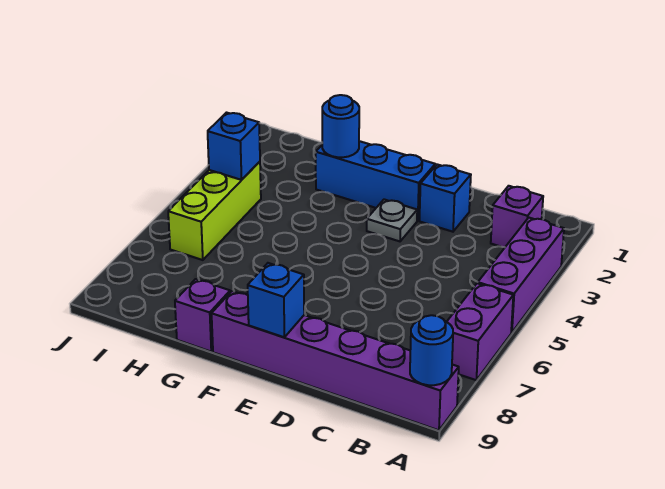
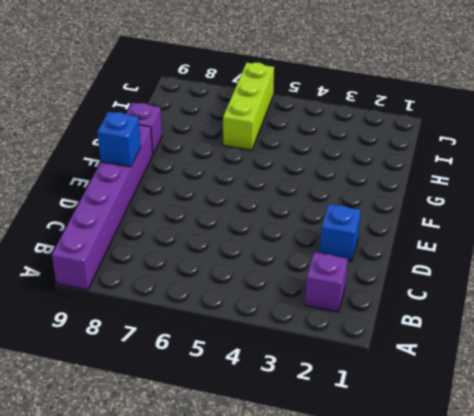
lime brick H6:J6 level 1 -> lime brick I4:I6 level 1
none -> purple brick A3:A5 level 1
none -> purple brick A6:A7 level 1
none -> blue brick E2:G2 level 1

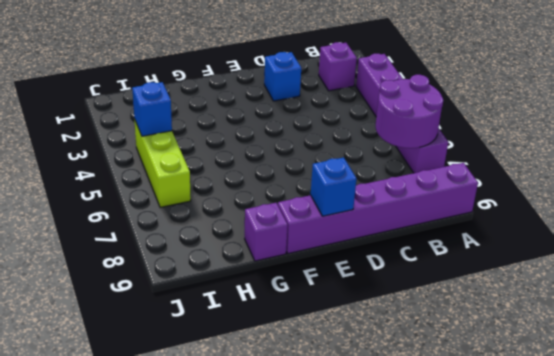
purple round brick A6:B7 level 2 -> none
none -> blue brick E2:G2 level 1
none -> grey plate E3 level 1
none -> blue round brick A9 level 2

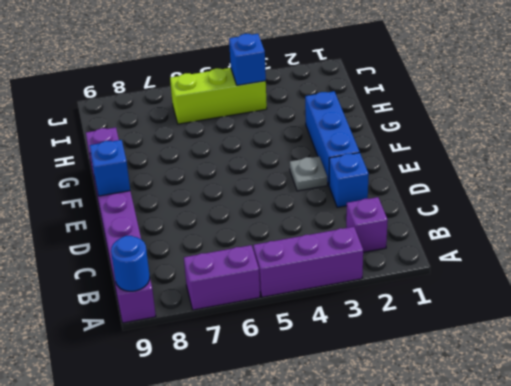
none -> blue round brick G2 level 2

